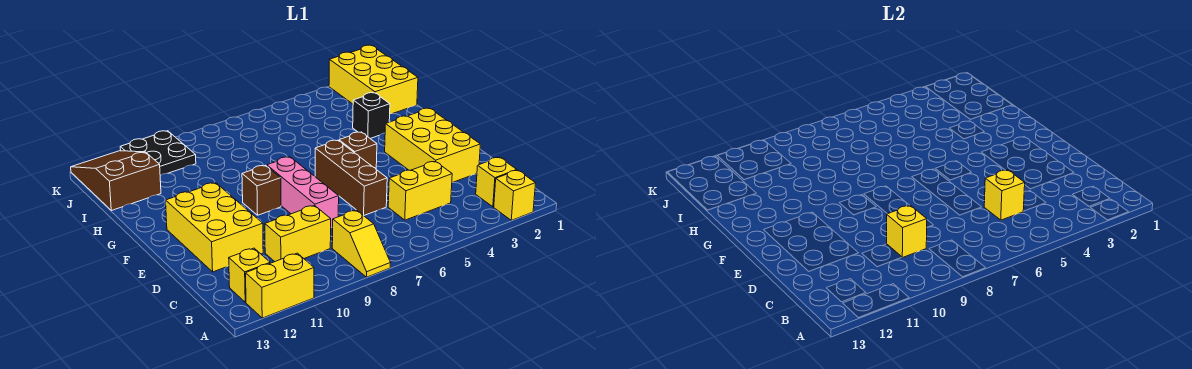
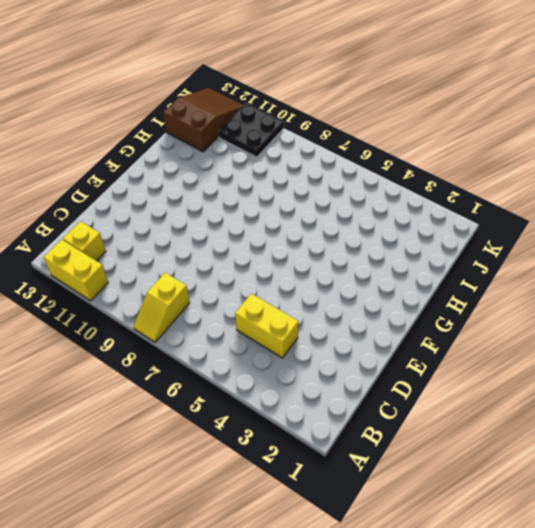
none -> yellow brick A2 level 1
none -> yellow brick B2 level 1
none -> yellow brick C9:C10 level 1

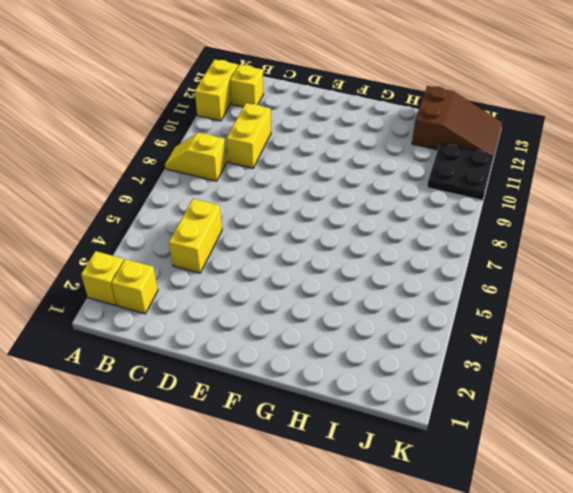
none -> yellow brick D2:F3 level 1
none -> brown brick D6:F6 level 1
none -> pink brick D8:F8 level 1

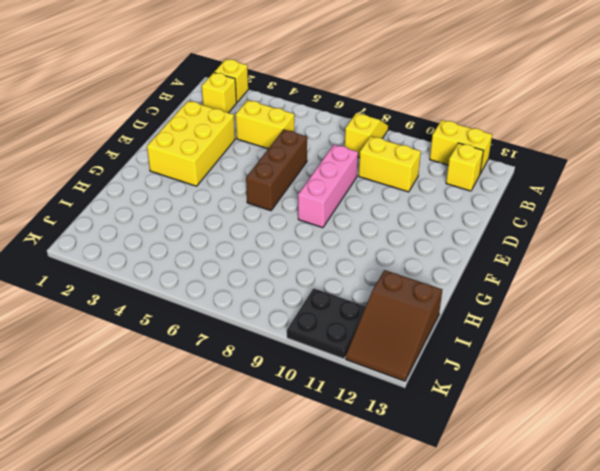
none -> yellow brick D11:F12 level 1
none -> brown brick F5 level 1
none -> brown brick F9 level 1

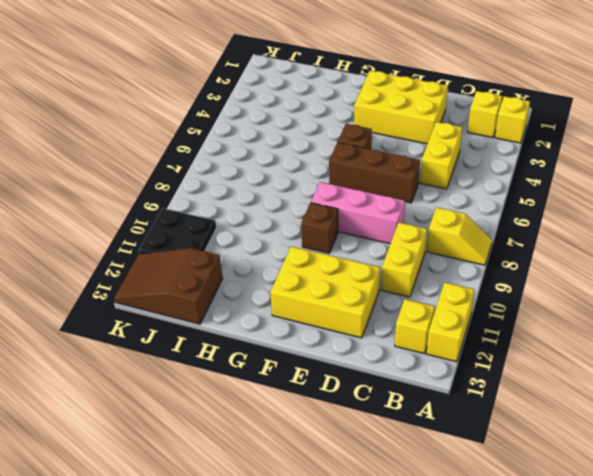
none -> black brick H3 level 1
none -> yellow brick I1:K2 level 1
none -> yellow brick C5 level 2

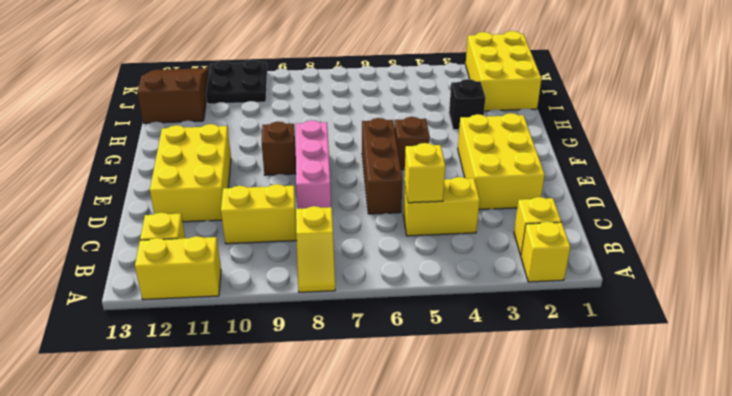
none -> yellow brick C9 level 2

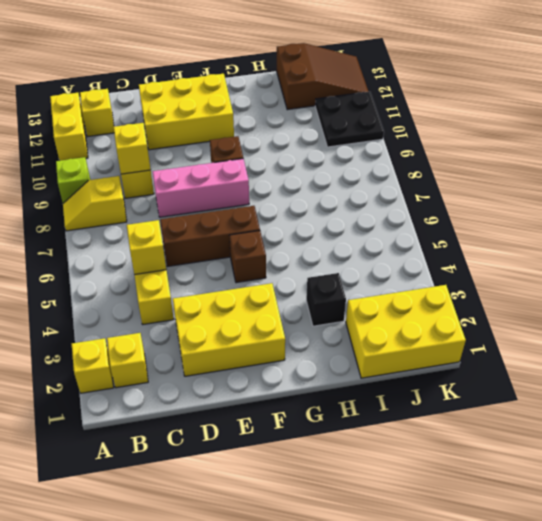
lime brick A9 level 1 -> none

